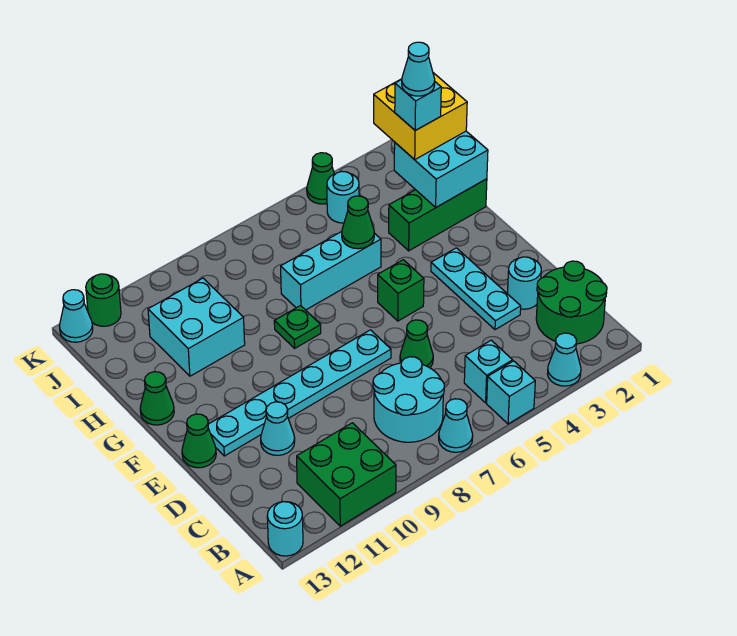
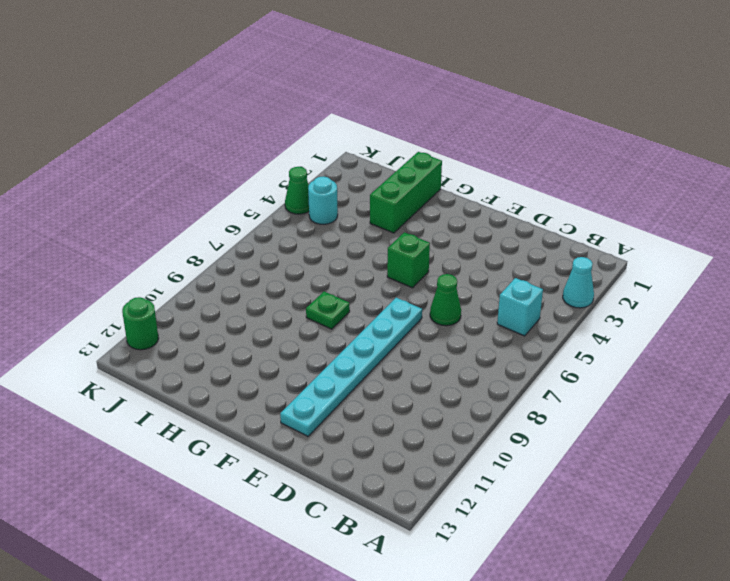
none -> cyan brick A5 level 1
none -> cyan cone A7 level 1
none -> green brick A10:B11 level 1

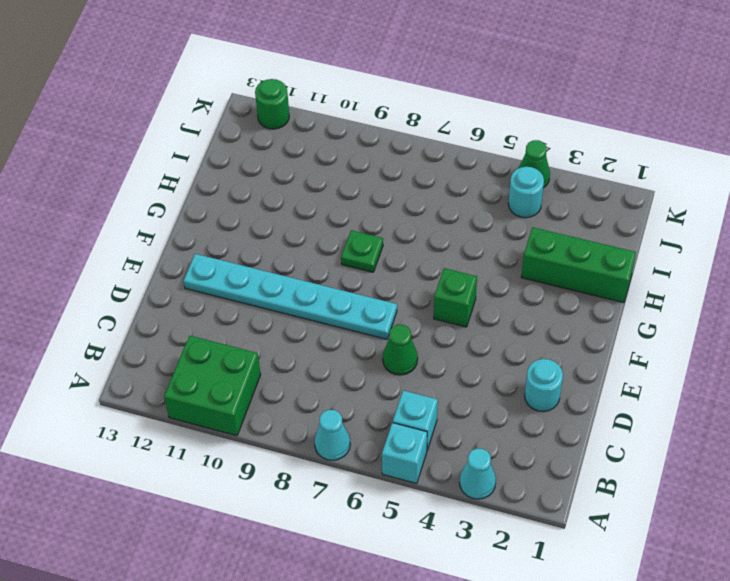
none -> cyan round brick A13 level 1
none -> green round brick B1:C2 level 1
none -> cyan round brick B7:C8 level 1

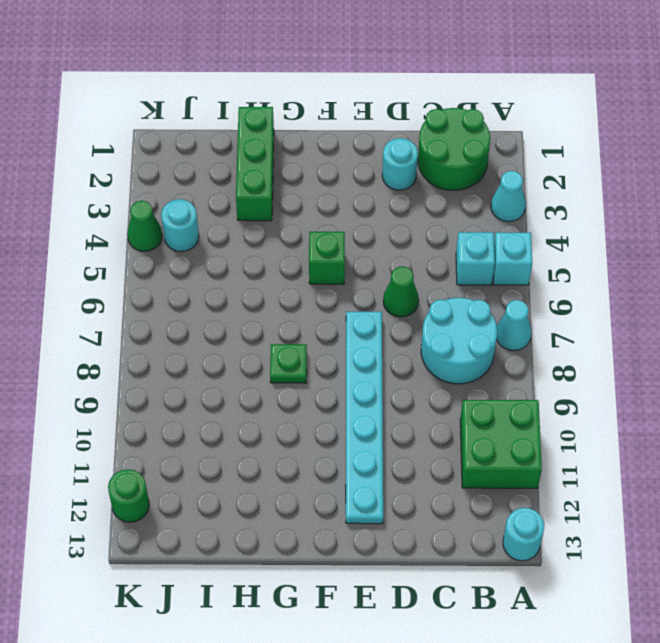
none -> cyan plate D3:F3 level 1
none -> cyan cone D11 level 1
none -> green cone E13 level 1

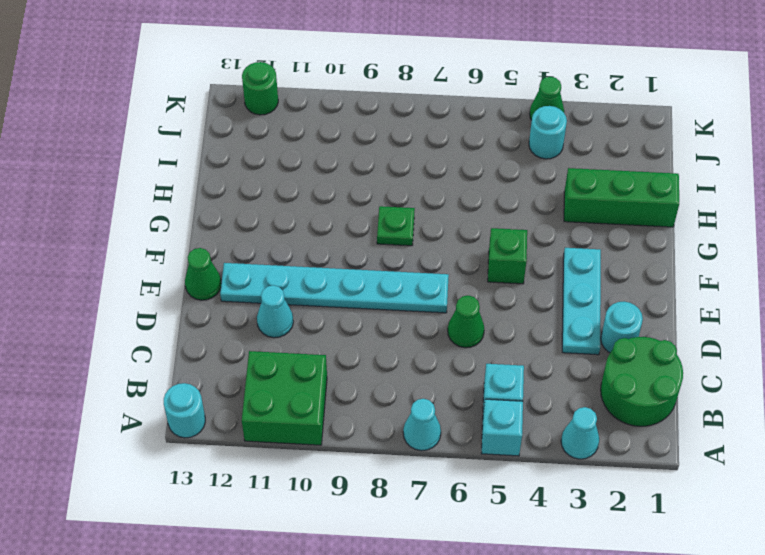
none -> cyan round brick B7:C8 level 1
none -> green cone G13 level 1
none -> cyan brick H5:H7 level 1

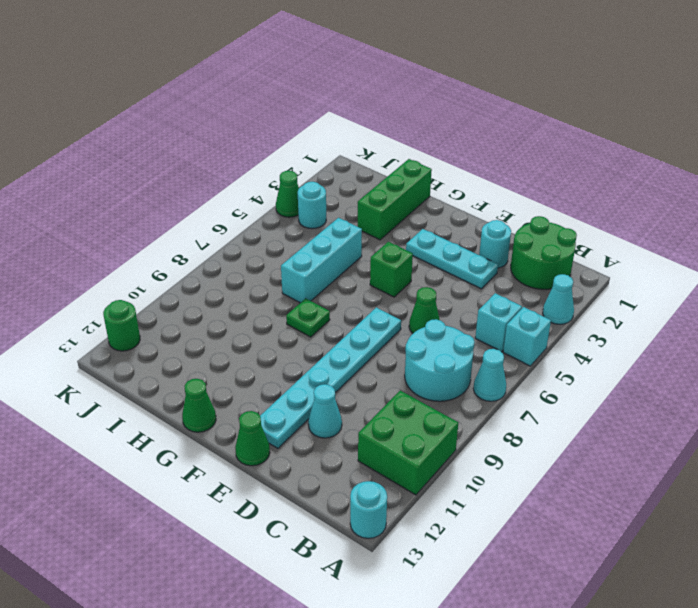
none -> cyan brick H10:I11 level 1
none -> cyan cone K13 level 1
none -> cyan brick H1:I2 level 2

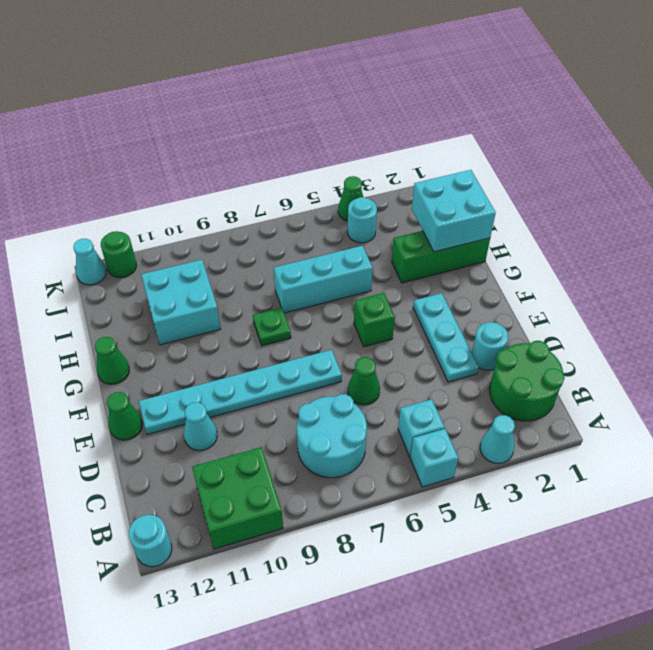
none -> cyan cone A7 level 1
none -> green cone H5 level 2
none -> yellow brick I1:J2 level 3

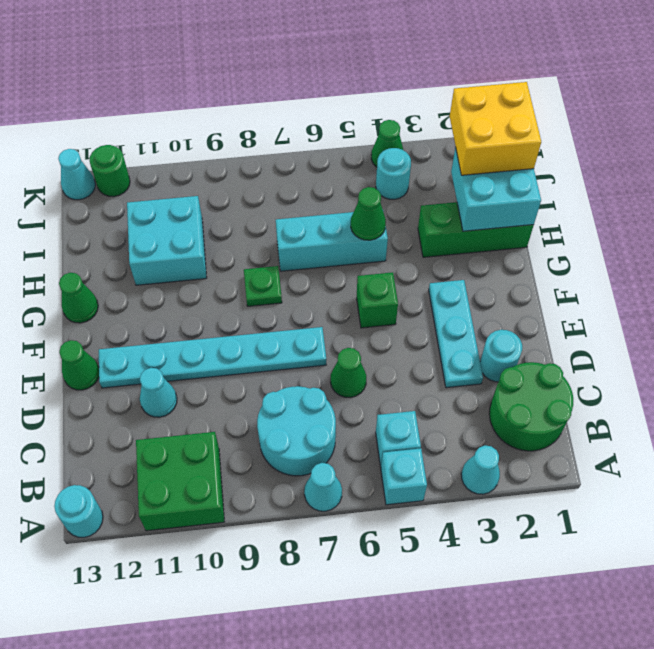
none -> cyan brick I2 level 4
none -> cyan cone I2 level 5

